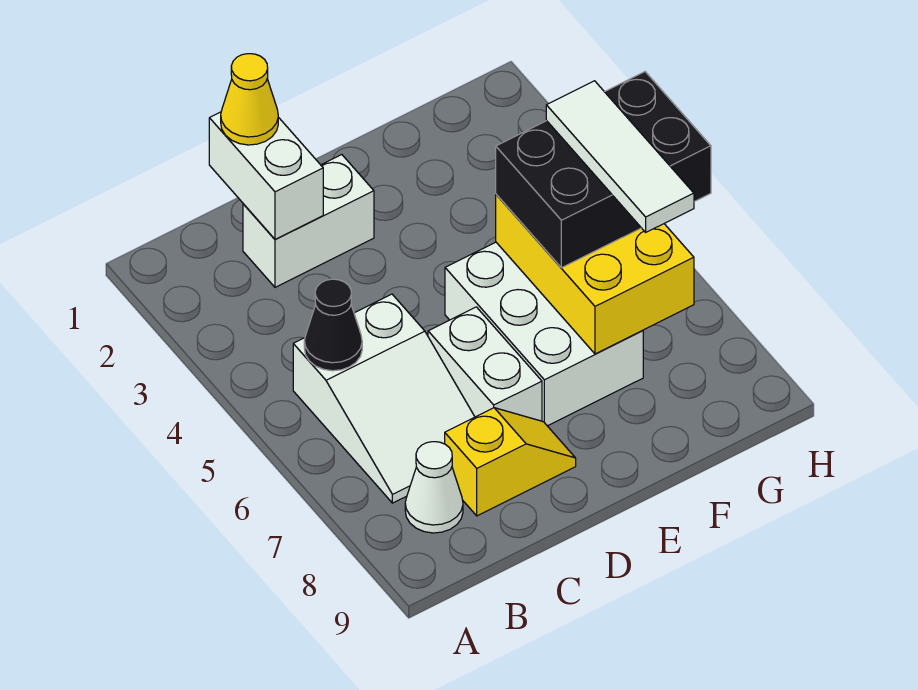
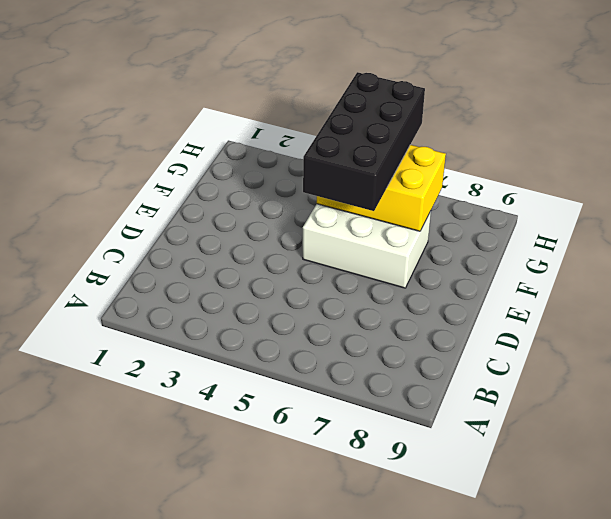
black brick E5:H6 level 3 -> black brick F5:H6 level 3
none -> white slope B5:C7 level 1 top 5
none -> white cone B8 level 1
none -> white brick C2:D2 level 1

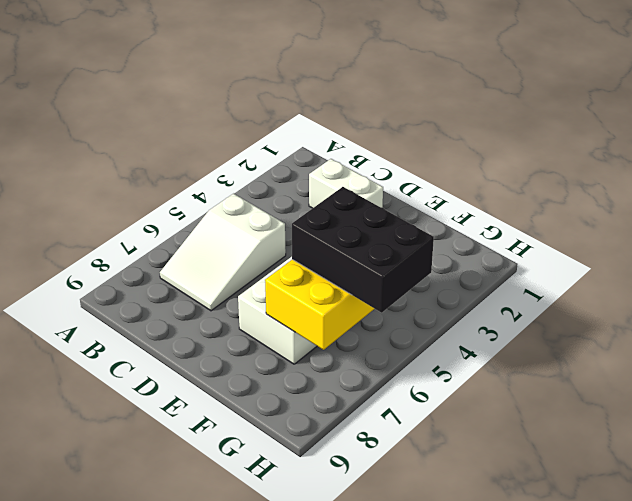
none -> white cone B8 level 1
none -> yellow slope C8:D8 level 1 top C
none -> white brick D6:D7 level 1

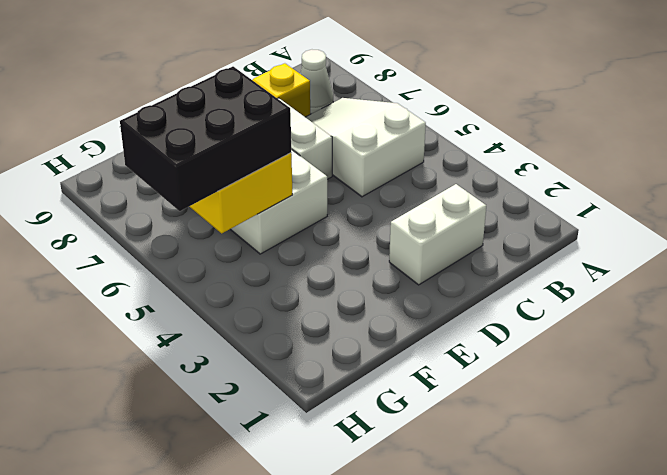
none -> black cone B5 level 2
none -> white brick C1:C2 level 2
none -> yellow cone C1 level 3

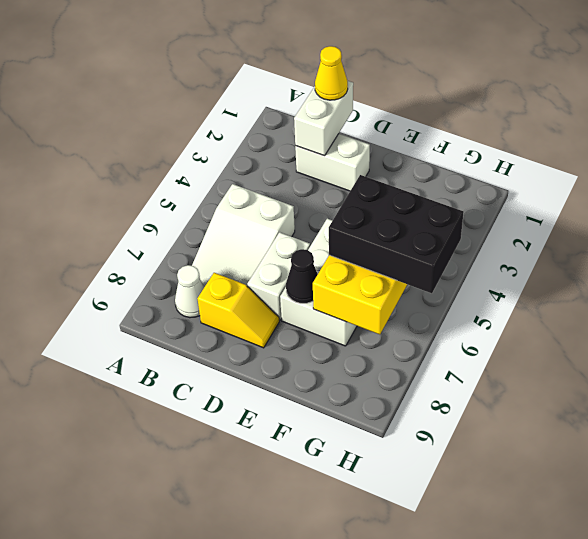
black cone E7 level 2 -> black cone B5 level 2
none -> white tile G5:G7 level 4

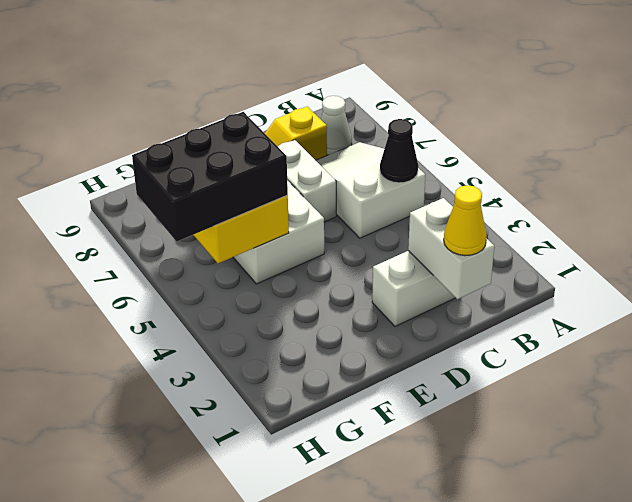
none -> white tile G5:G7 level 4

